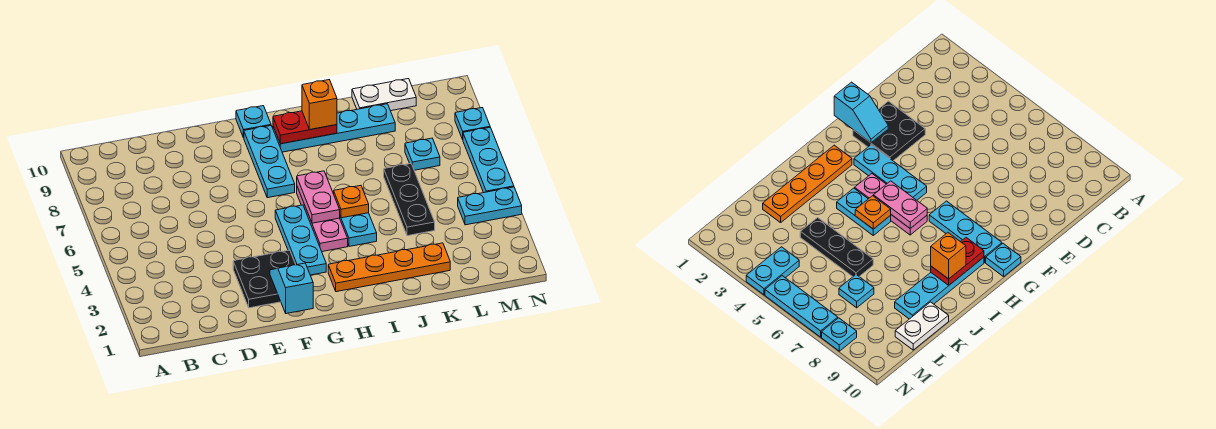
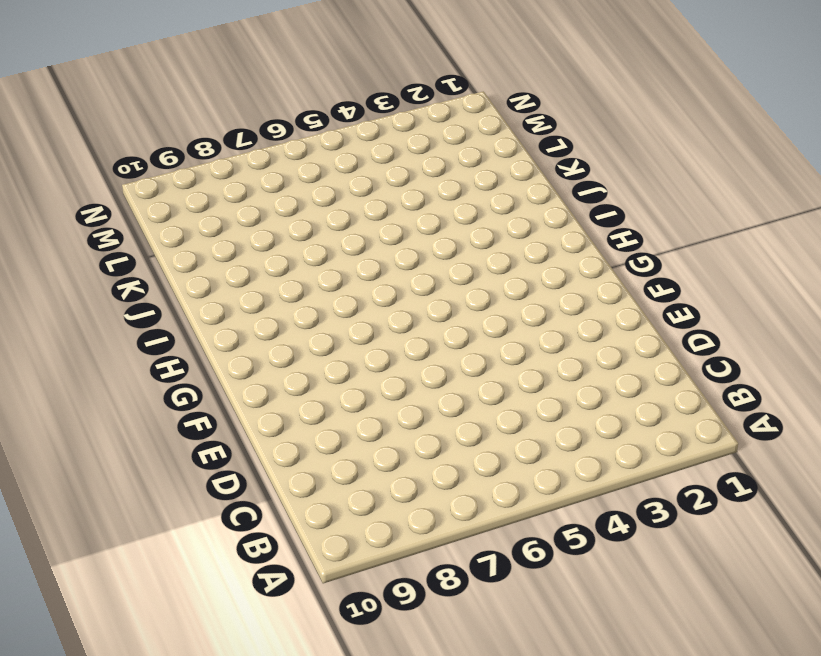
none -> black plate E2:F3 level 1
none -> cyan plate G3:G5 level 1
none -> cyan plate G7:G9 level 1

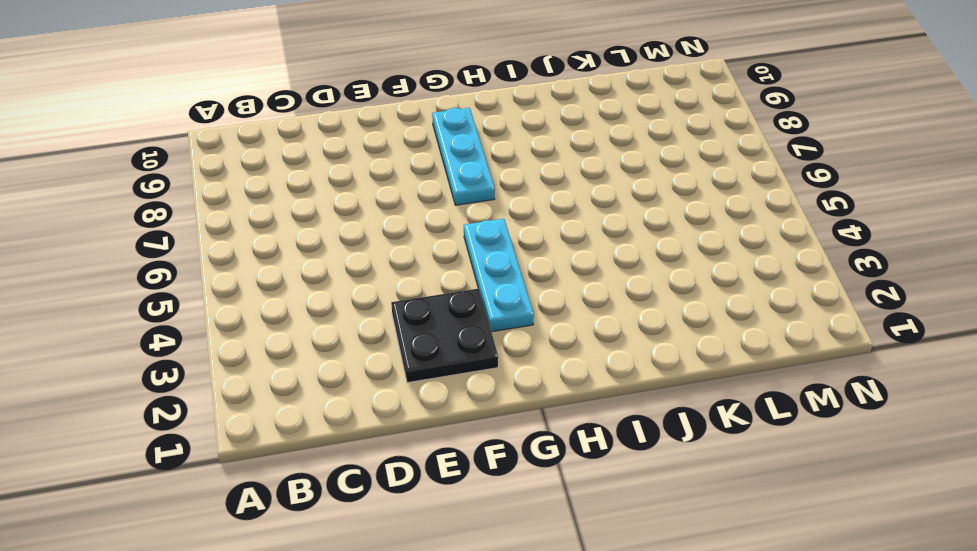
none -> cyan plate G10 level 1
none -> orange plate H2:K2 level 1
none -> pink plate H4:H6 level 1

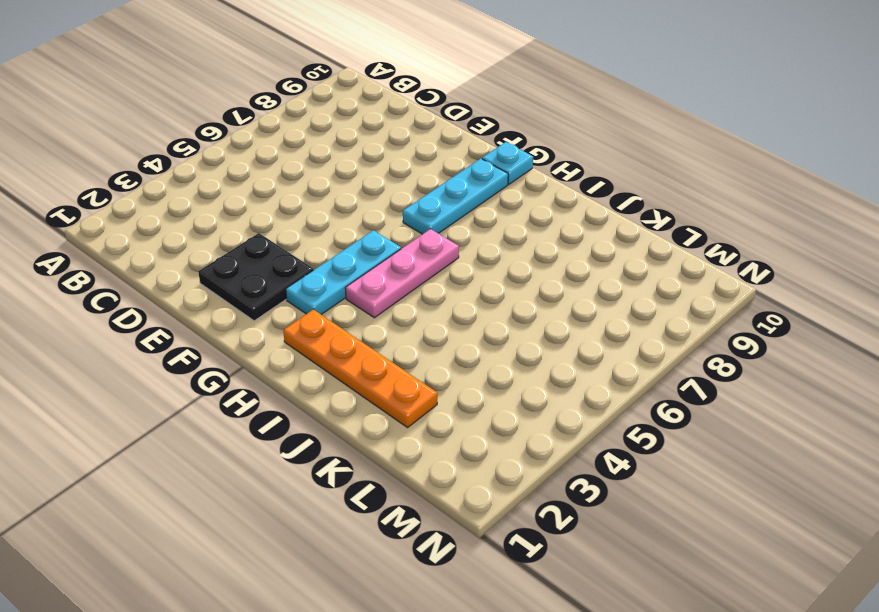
none -> cyan plate H9:K9 level 1
none -> cyan plate I4:I5 level 1
none -> black plate K4:K6 level 1

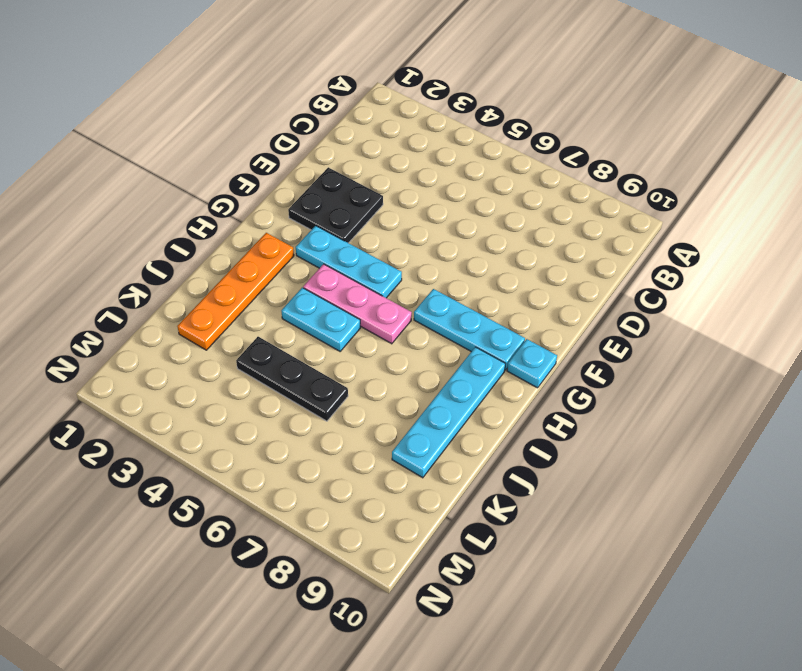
none -> white plate K10:L10 level 1
none -> cyan plate L7 level 1
none -> cyan plate M4:N4 level 1

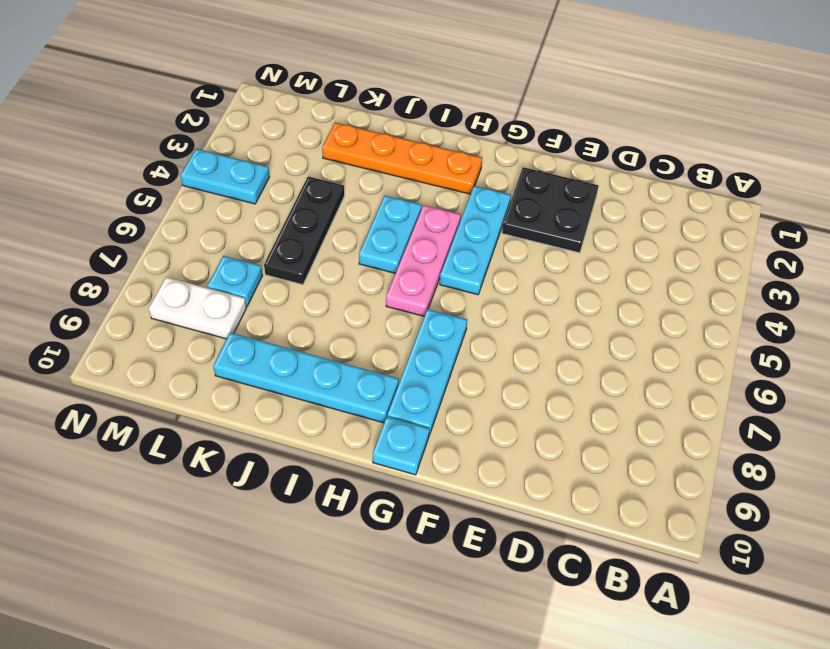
white plate L8:M8 level 1 -> white plate K10:L10 level 1
none -> cyan plate N5:N7 level 1
none -> cyan plate N8 level 1
none -> cyan slope F1:F2 level 2 top 1

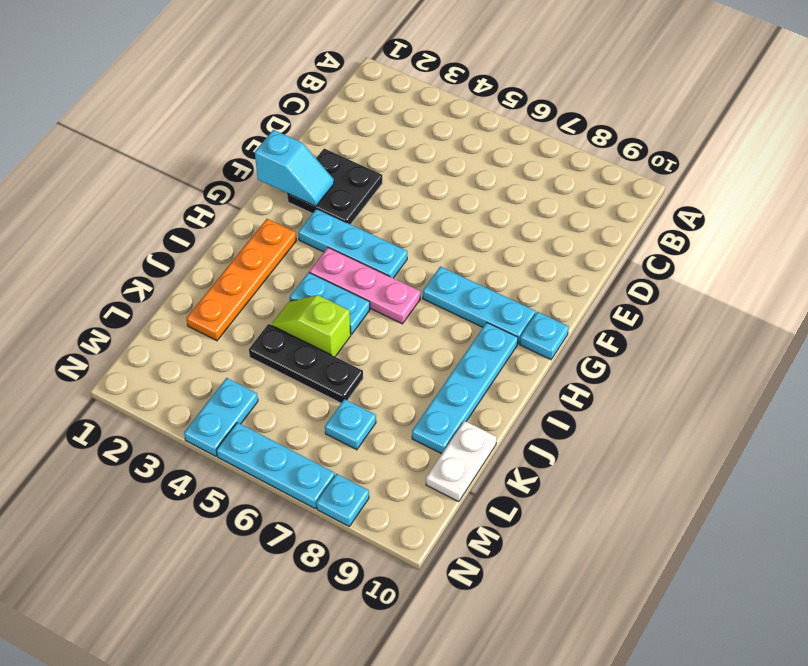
lime slope J4:J5 level 1 top 5 -> none
none -> pink plate H5:H6 level 2
none -> red plate H9:I9 level 2
none -> orange plate I5 level 2

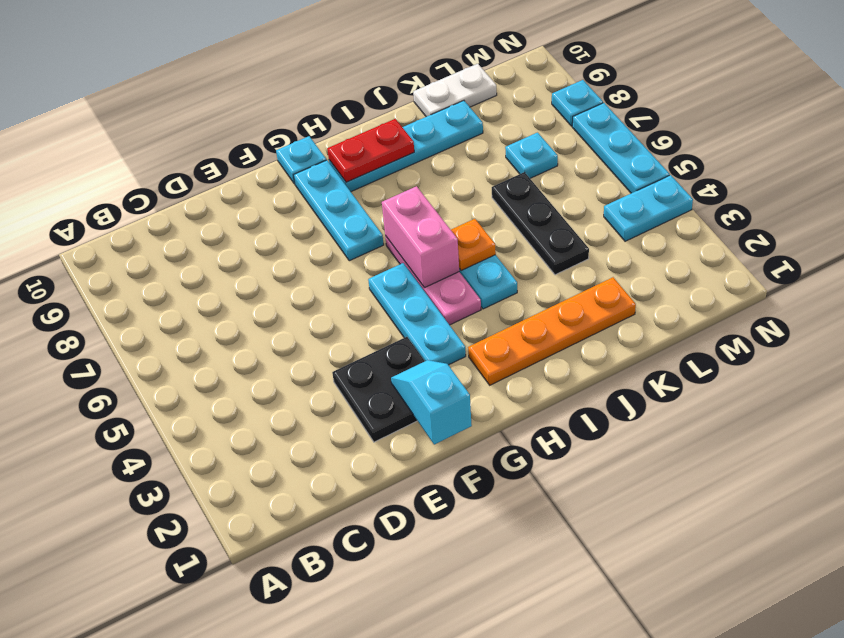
pink brick H5:H6 level 2 -> pink plate H5:H6 level 2
none -> orange brick I9 level 3

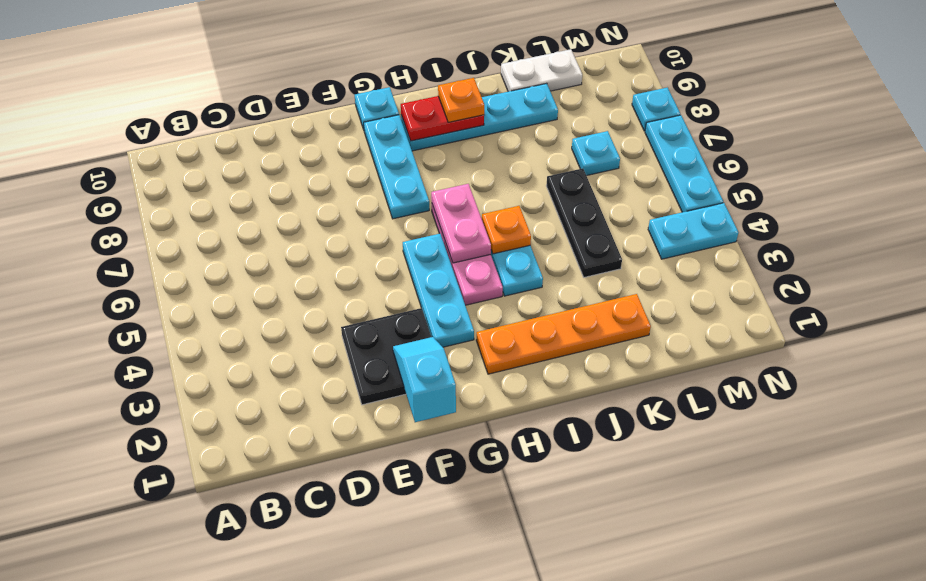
orange plate I9 level 3 -> orange brick I9 level 3

